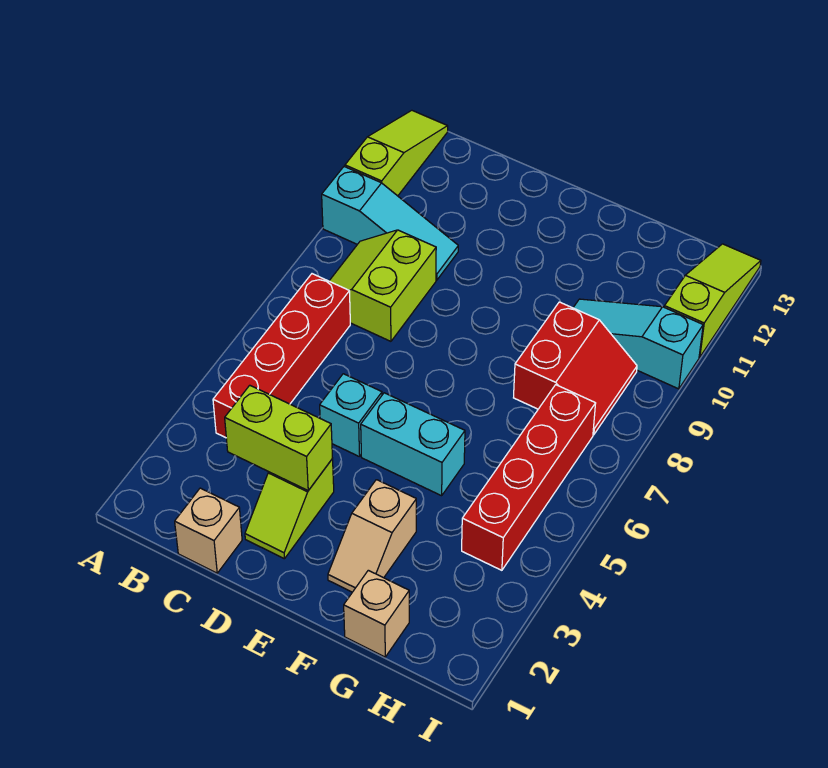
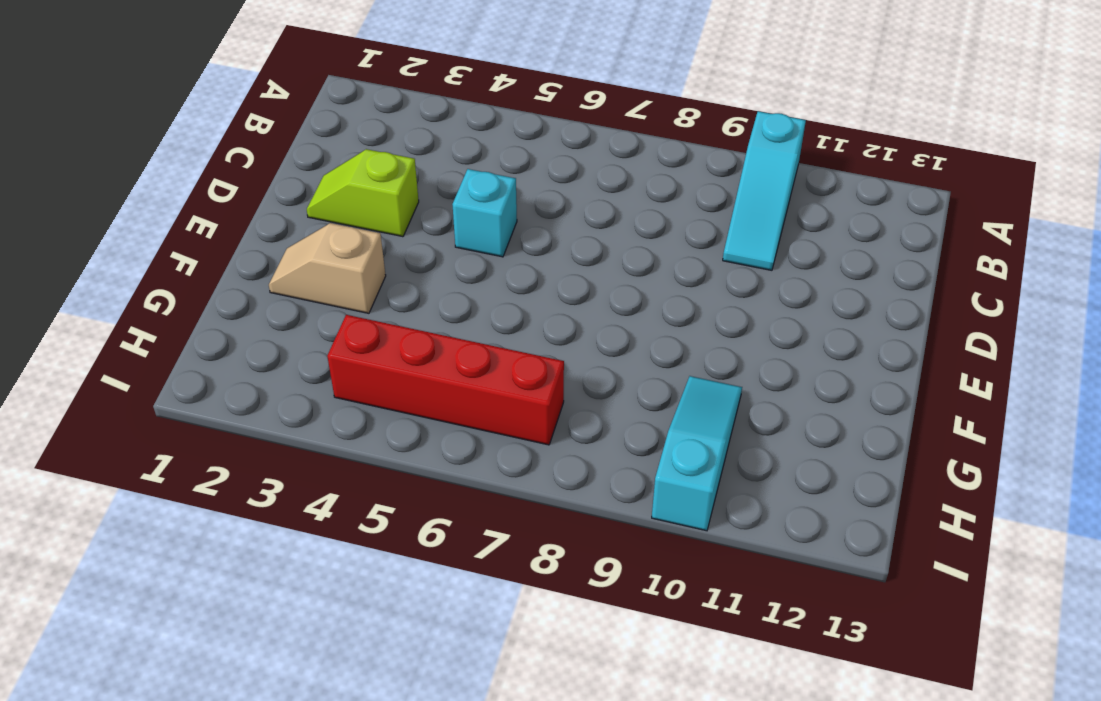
none -> lime slope A11:A13 level 1 top 11
none -> red brick B4:B7 level 1
none -> lime slope B8:C9 level 1 top C

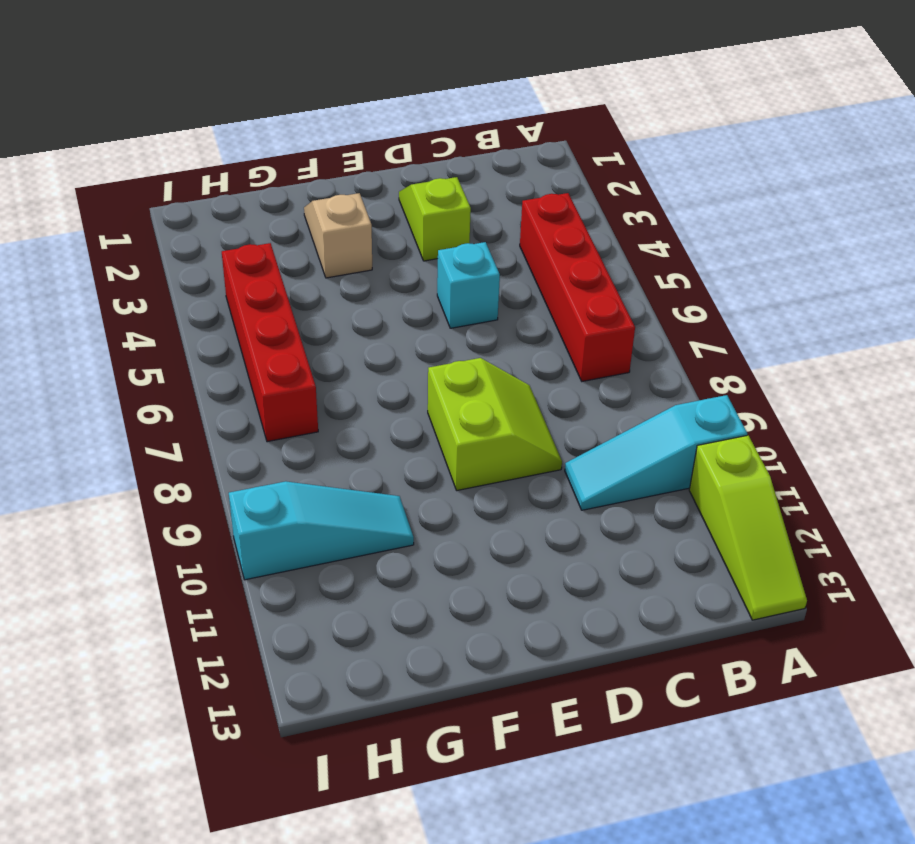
lime slope D8:E9 level 1 top E -> lime slope B8:C9 level 1 top C
none -> tan brick C1 level 1
none -> cyan brick E5:F5 level 1
none -> tan brick G1 level 1

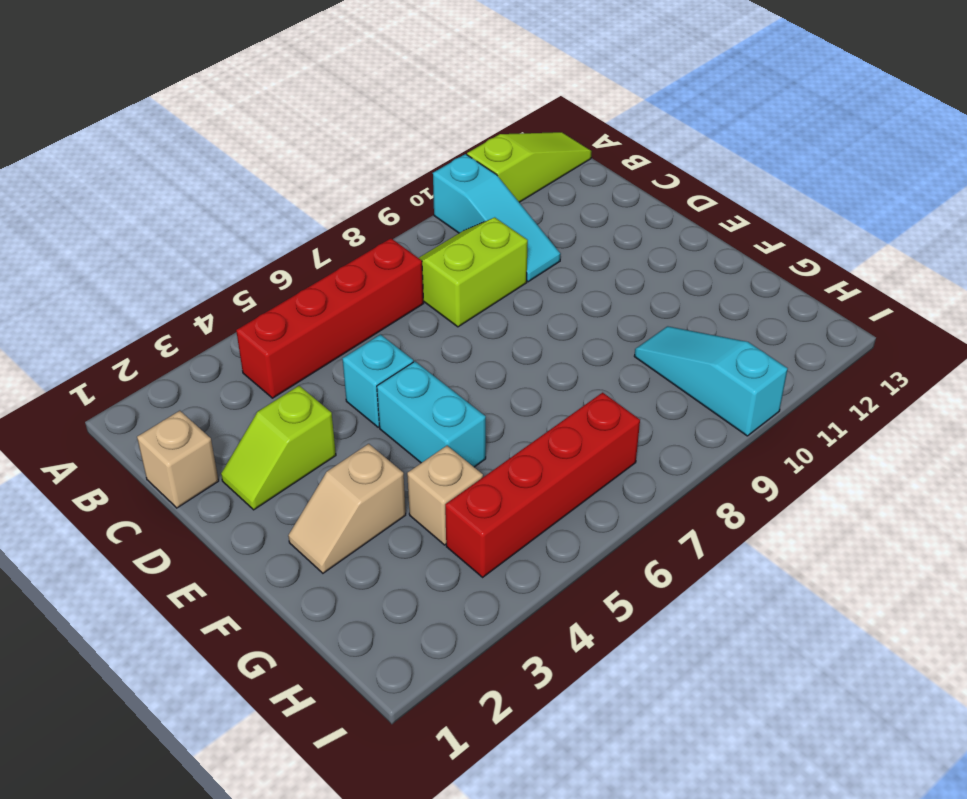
tan brick G4 level 1 -> tan brick G1 level 1
none -> red slope G8:H9 level 1 top G
none -> lime slope I11:I13 level 1 top 11
none -> lime brick C3:D3 level 2

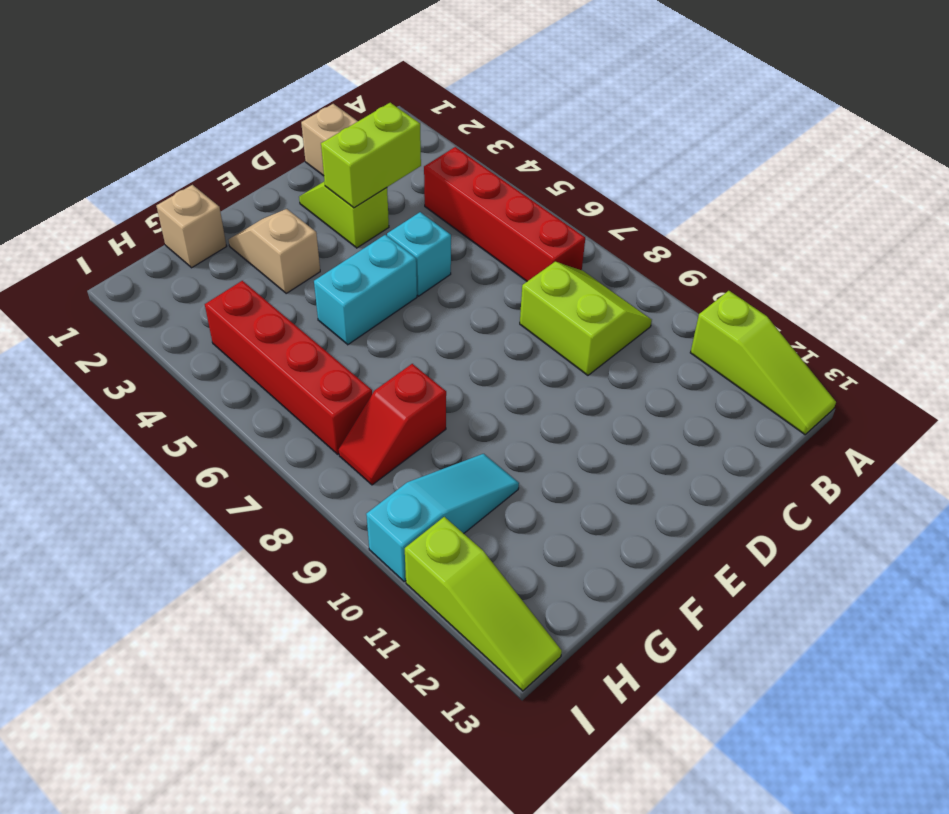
red slope G8:H8 level 1 top G -> red slope G8:H9 level 1 top G
none -> cyan slope A10:C10 level 1 top A

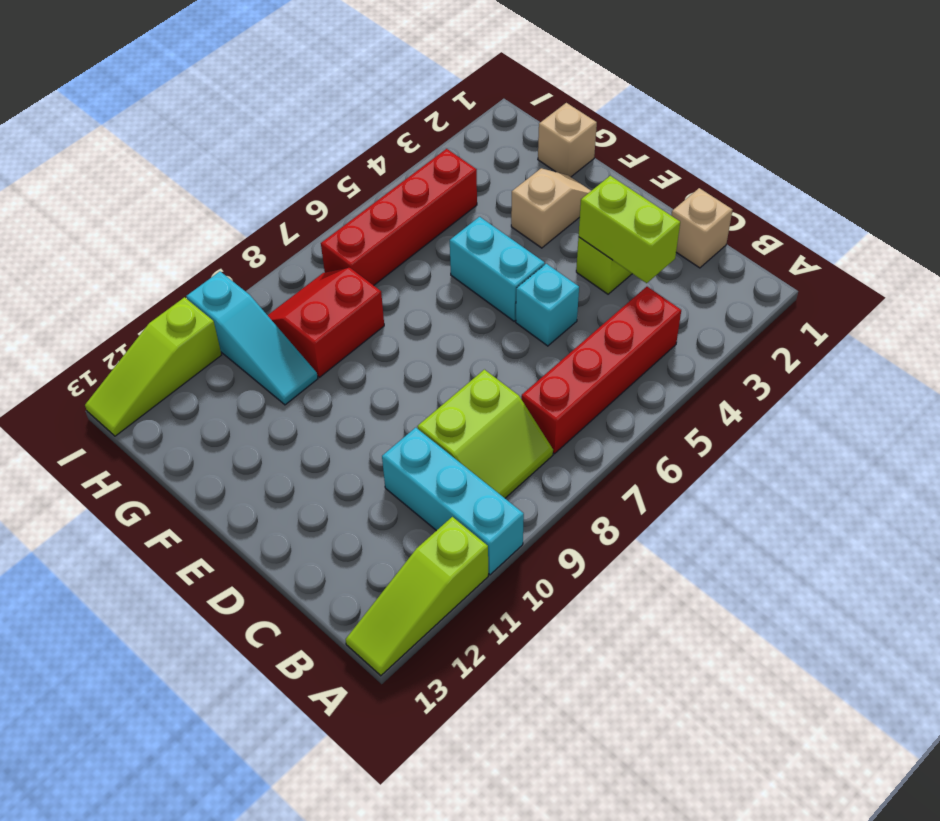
cyan brick A10:C10 level 1 -> cyan slope A10:C10 level 1 top A

